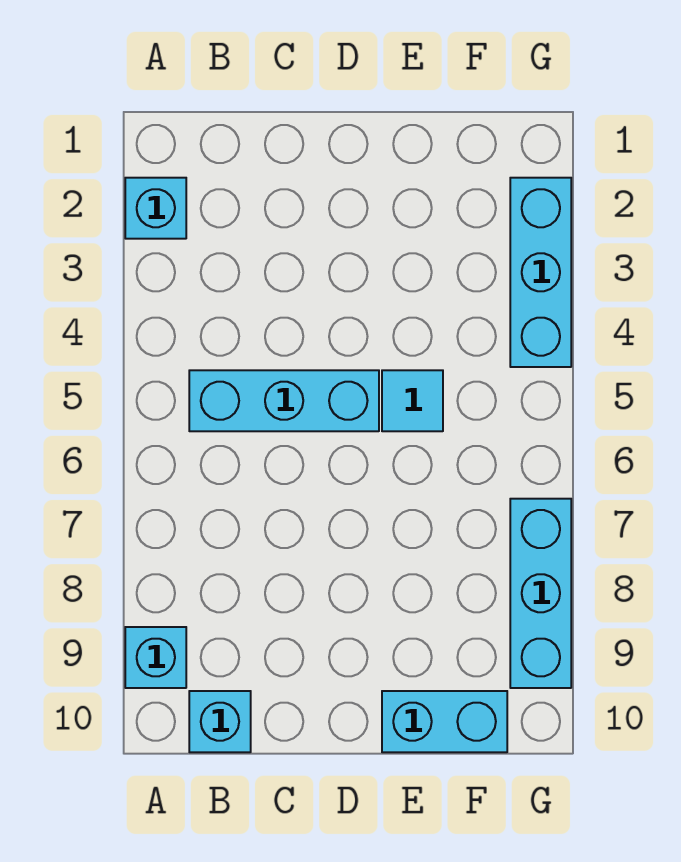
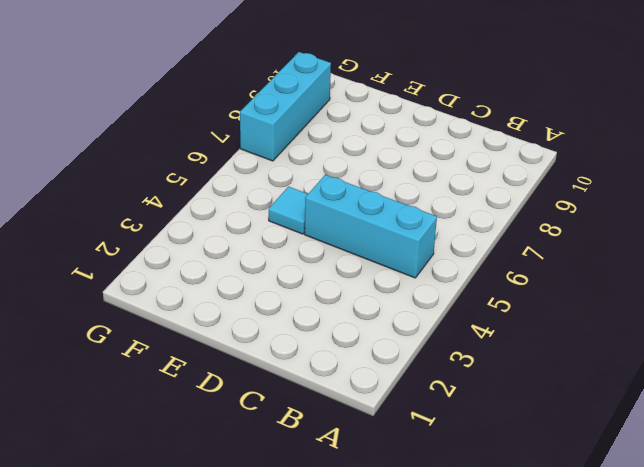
none -> cyan brick A2 level 1
none -> cyan brick A9 level 1

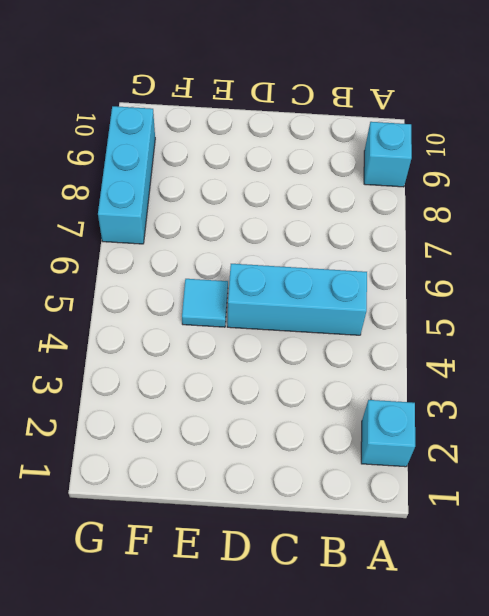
none -> cyan brick B10 level 1
none -> cyan brick E10:F10 level 1

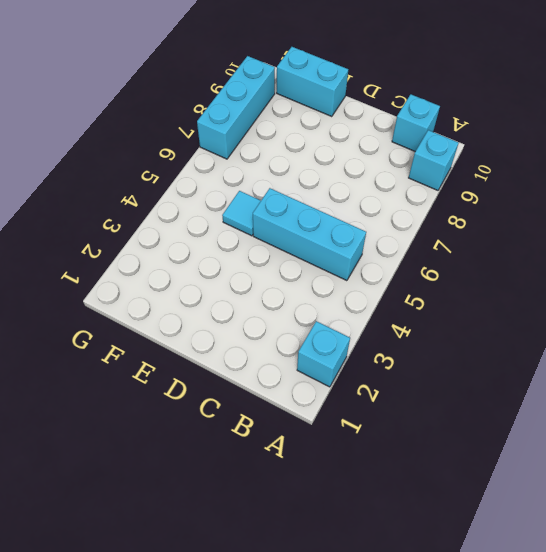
none -> cyan brick G2:G4 level 1

